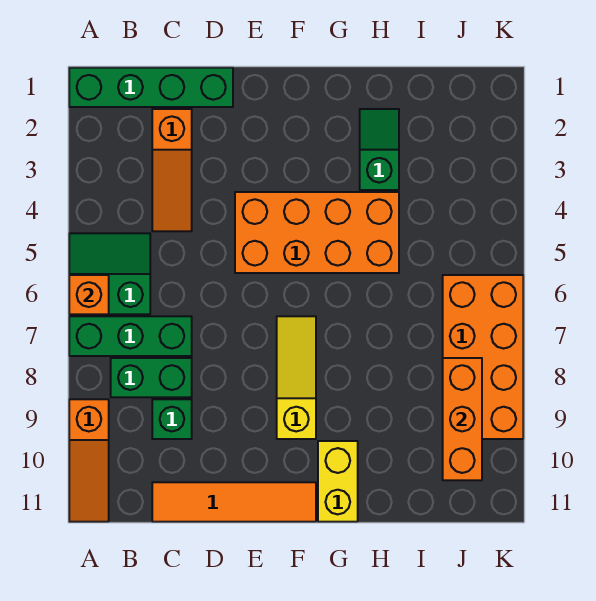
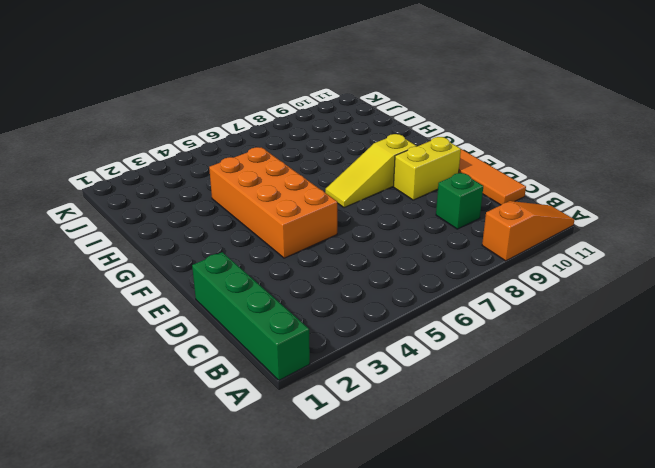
yellow brick E9:E10 level 1 -> yellow brick G10:G11 level 1
none -> green slope A5:B6 level 1 top 6
none -> green brick A7:C7 level 1
none -> green brick B8:C8 level 1

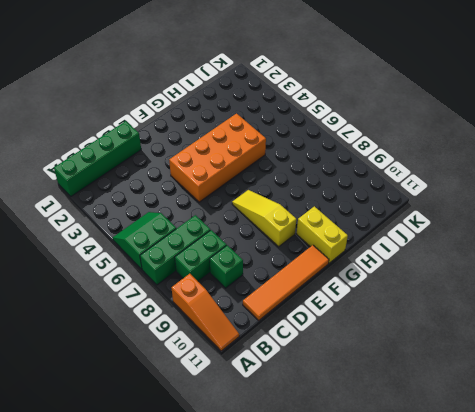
none -> orange slope C2:C4 level 1 top 2
none -> green slope H2:H3 level 1 top 3
none -> orange brick J6:K9 level 1

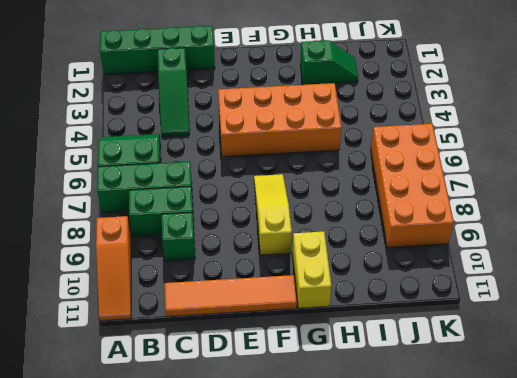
green slope C2:C4 level 1 top 2 -> orange slope C2:C4 level 1 top 2
green slope H2:I2 level 1 top H -> green slope H2:H3 level 1 top 3
none -> orange brick A6 level 2
none -> orange brick J8:J10 level 2

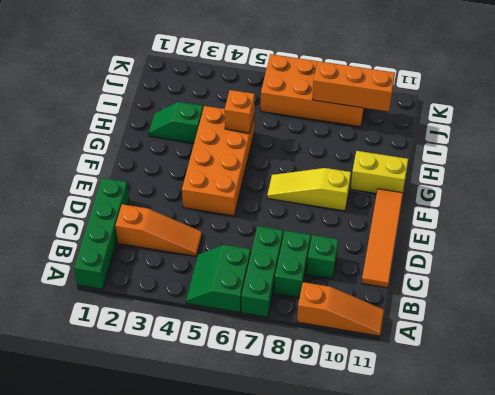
orange brick H5 level 2 -> orange brick A6 level 2

